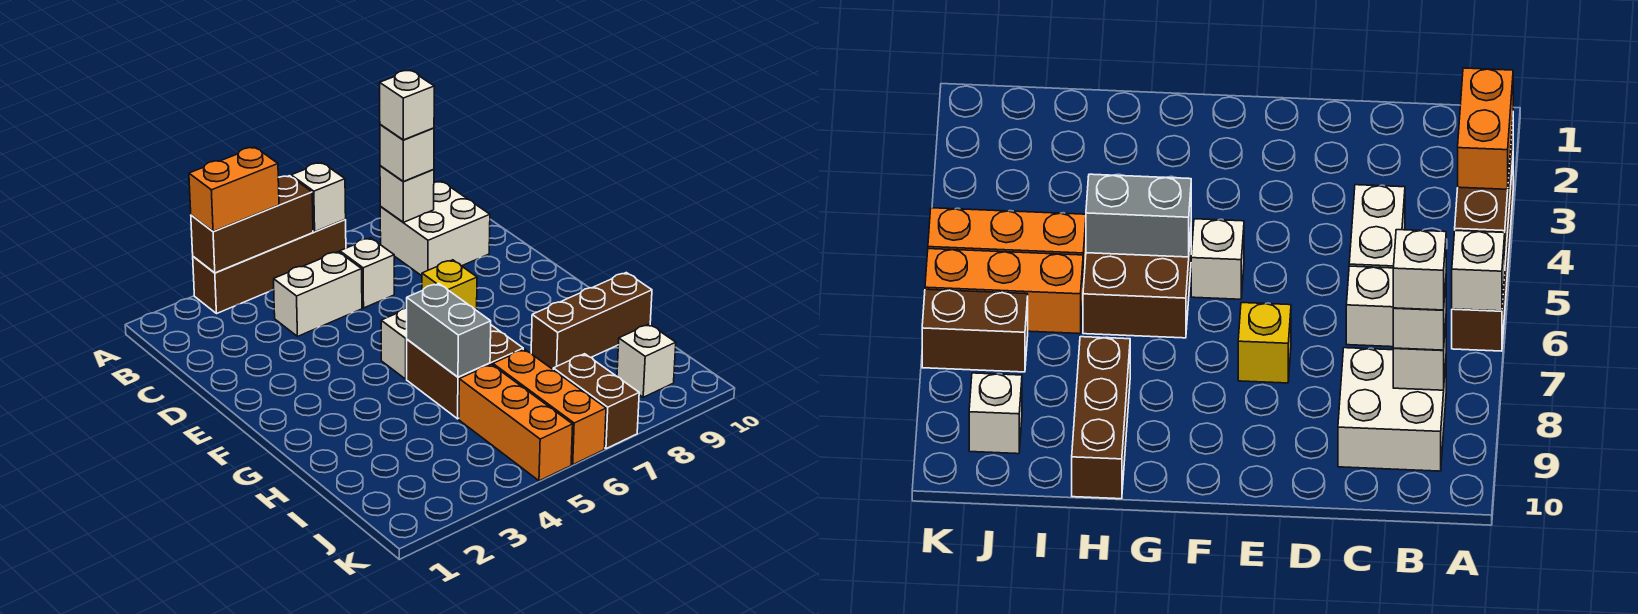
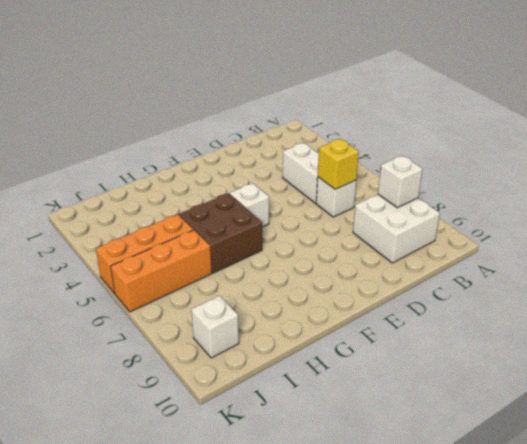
yellow brick C6 level 2 -> yellow brick E7 level 1
none -> brown brick A3:A6 level 1
none -> brown brick H8:H10 level 1
none -> brown brick J7:K7 level 1

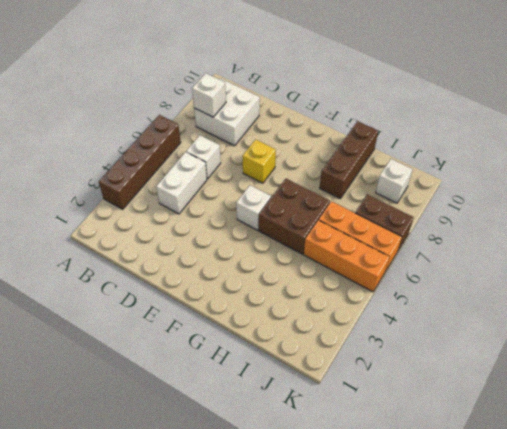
none -> brown brick A3:A5 level 2
none -> white brick A6 level 2
none -> grey brick G5:H5 level 2

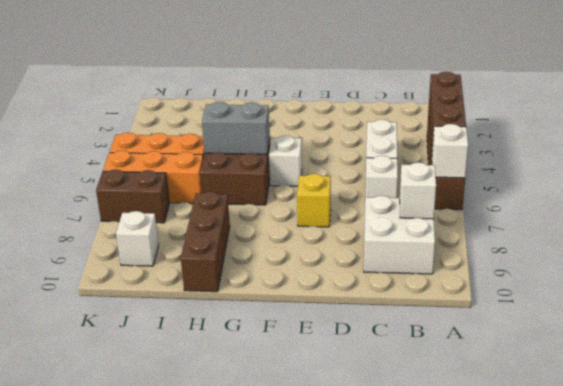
none -> orange brick A3:A4 level 3
none -> white brick B8 level 3
none -> white brick B8 level 4

